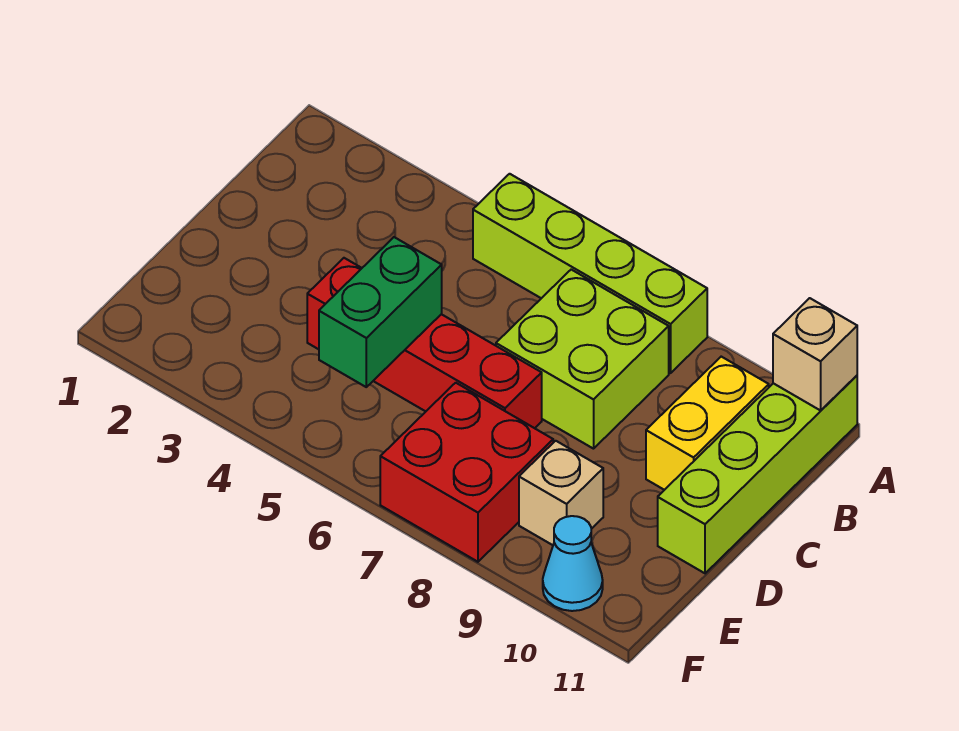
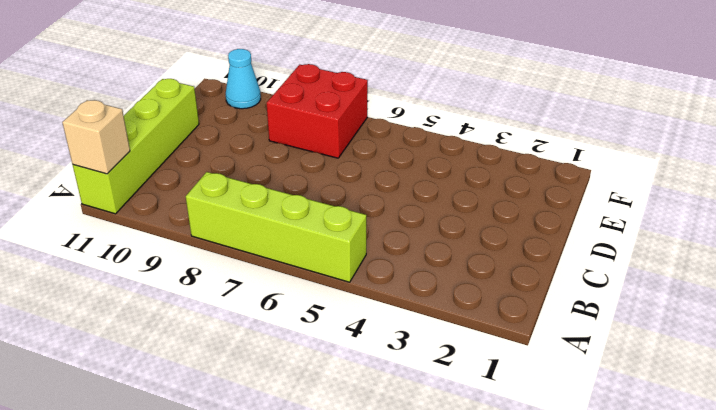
none -> lime brick B7:C8 level 1
none -> yellow brick B10:C10 level 1

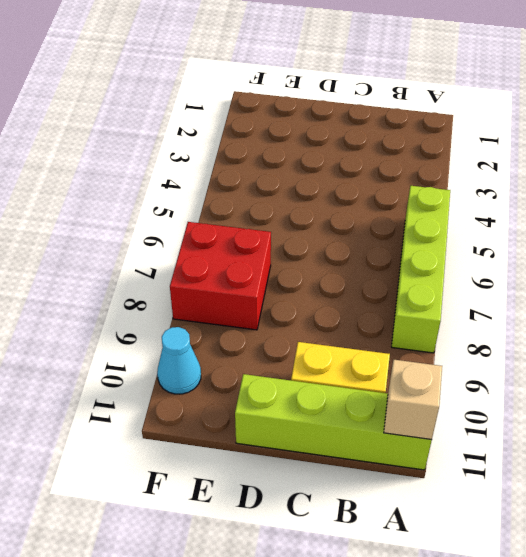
none -> lime brick B7:C8 level 1
none -> red brick D4:D7 level 1

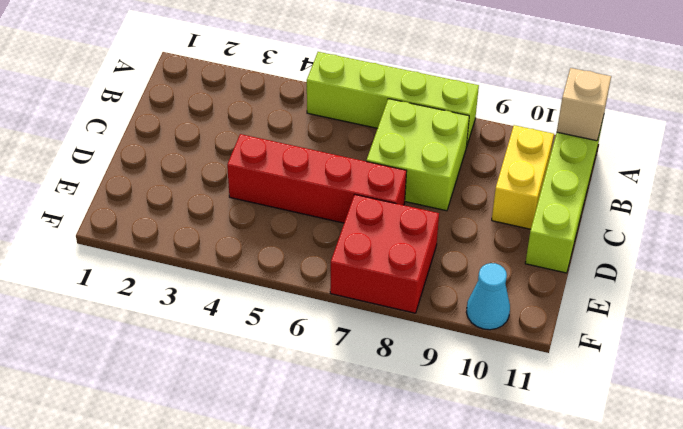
none -> tan brick E9 level 1
none -> green brick D5:E5 level 2

